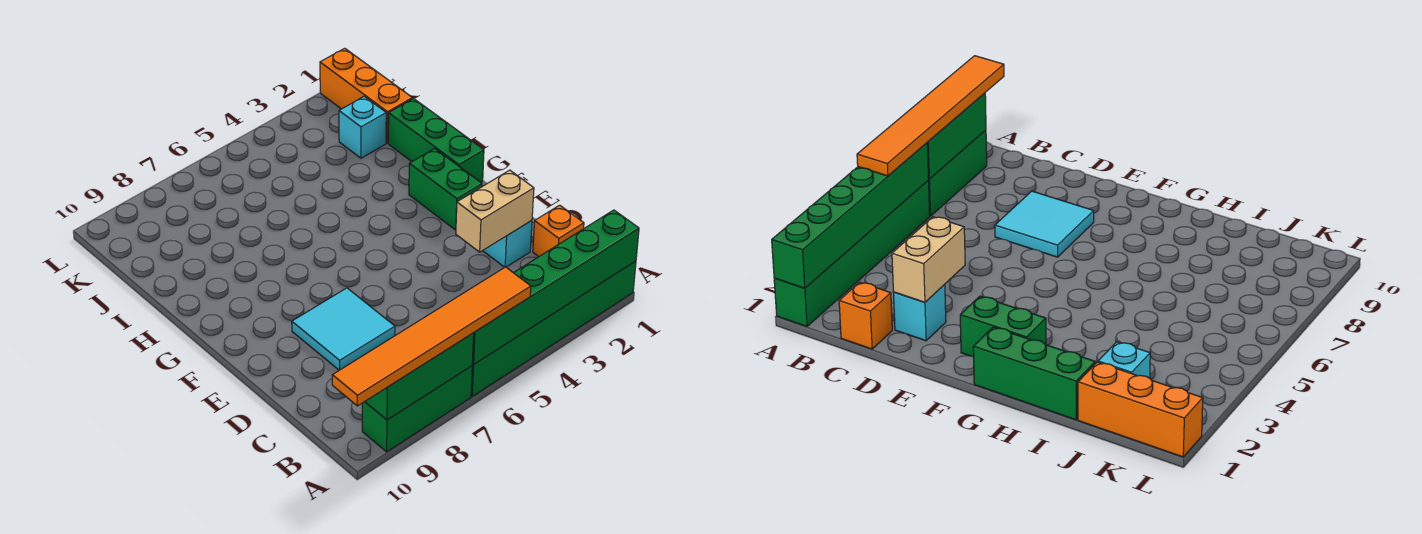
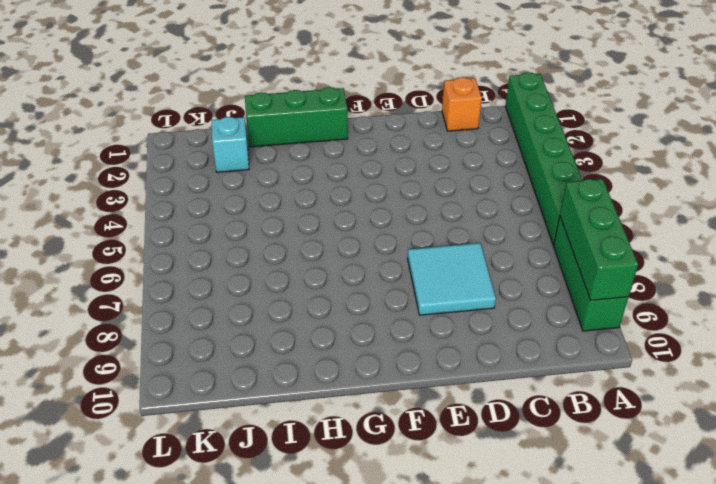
none -> cyan brick D2 level 1
none -> green brick F2:G2 level 1
none -> orange brick J1:L1 level 1

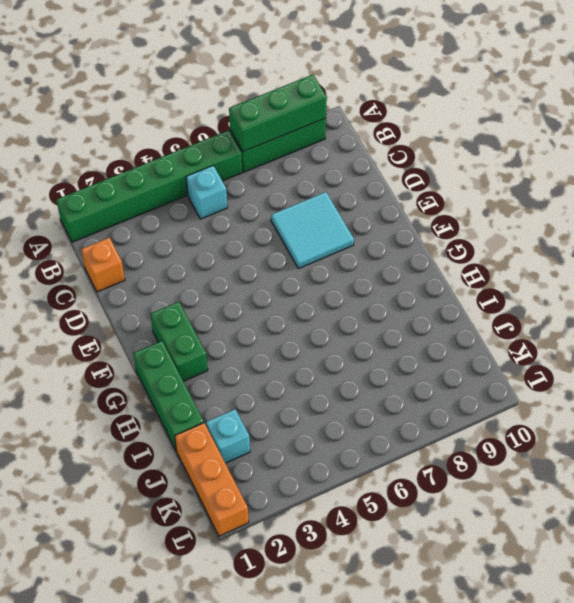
cyan brick B5 level 1 -> cyan brick D2 level 1
none -> green brick A1:A6 level 2
none -> tan brick D2:D3 level 2
none -> orange tile A5:A10 level 3

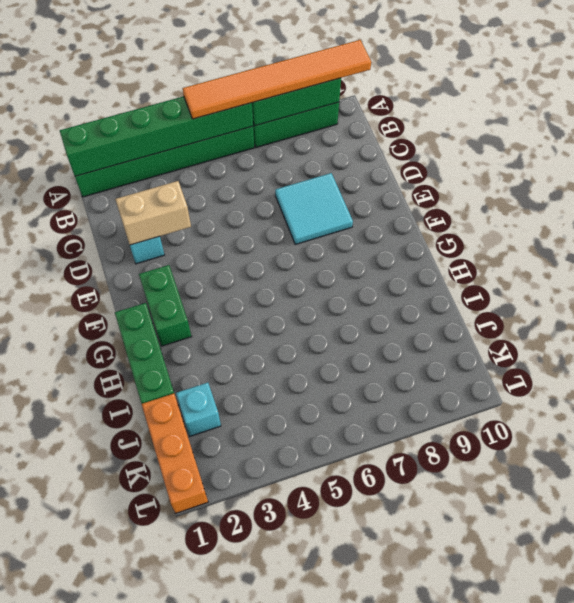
none -> orange brick C1 level 1

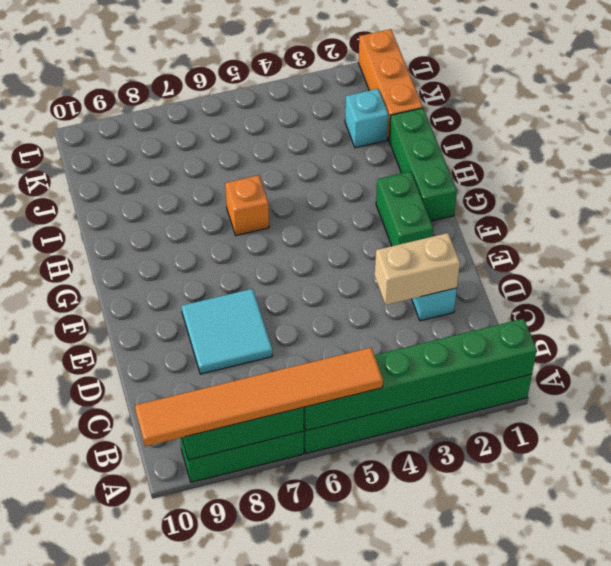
orange brick H6 level 1 -> orange brick C1 level 1

